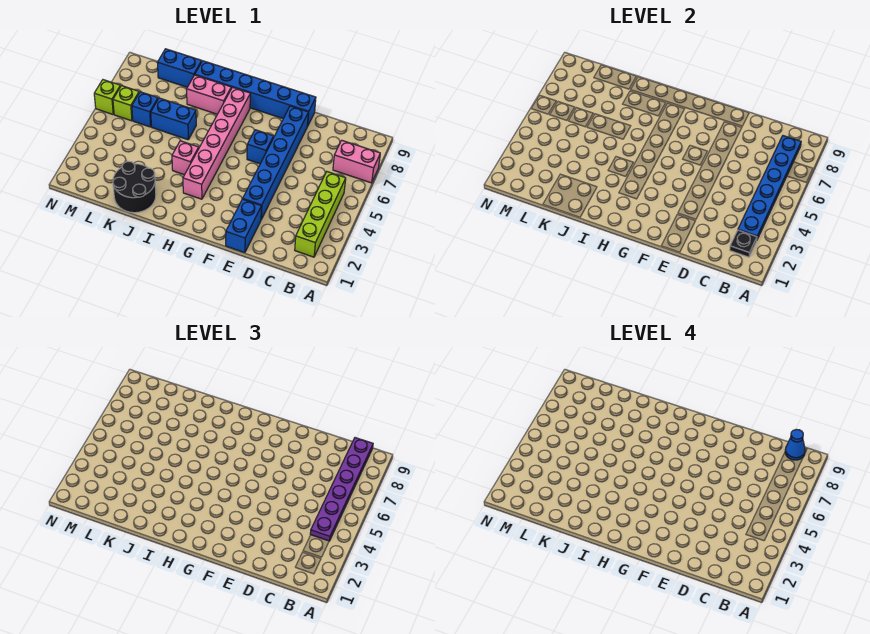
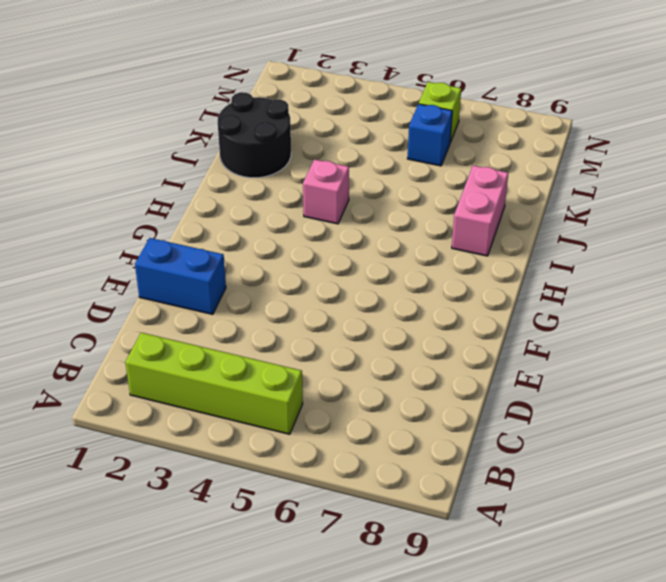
none -> pink brick A7:B7 level 1
none -> blue brick E3:E8 level 1
none -> blue brick E9:J9 level 1

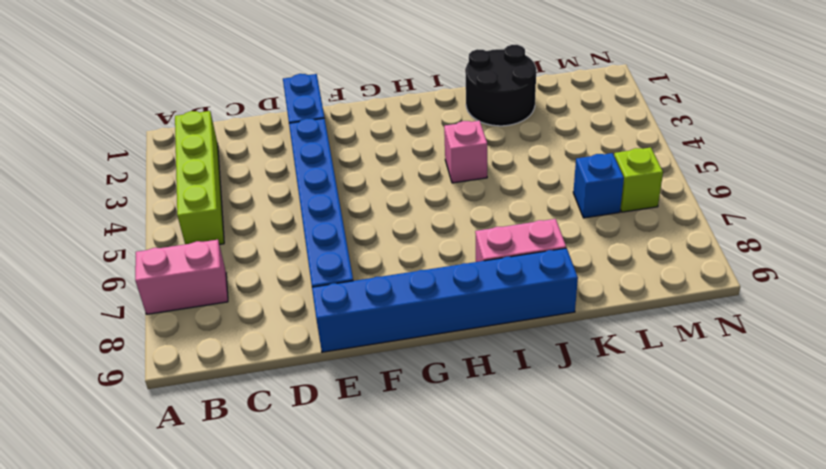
none -> blue brick F6 level 1
none -> pink brick H3:H8 level 1
none -> blue brick J6:K6 level 1

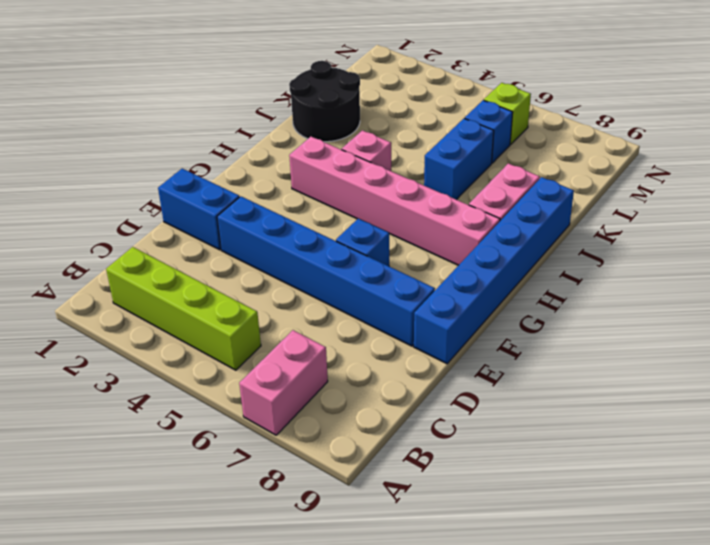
none -> blue brick K9:L9 level 1
none -> lime brick N6 level 1
none -> black plate B2 level 2

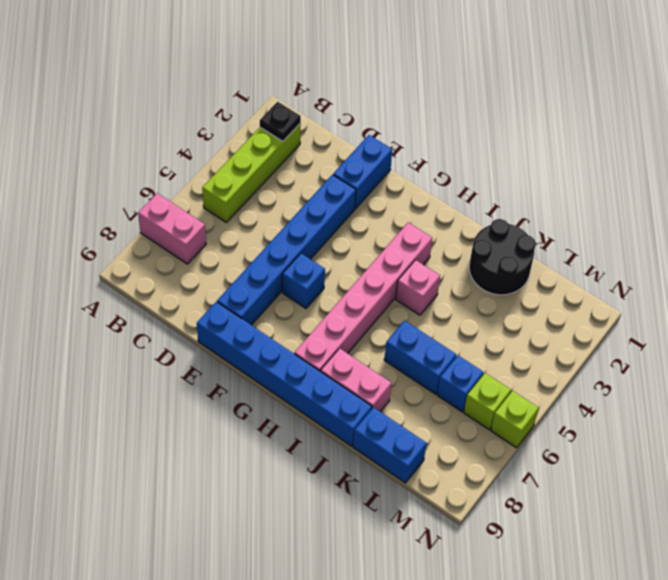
none -> blue plate B3:B8 level 2
none -> purple plate B4:B9 level 3
none -> blue cone B9 level 4

